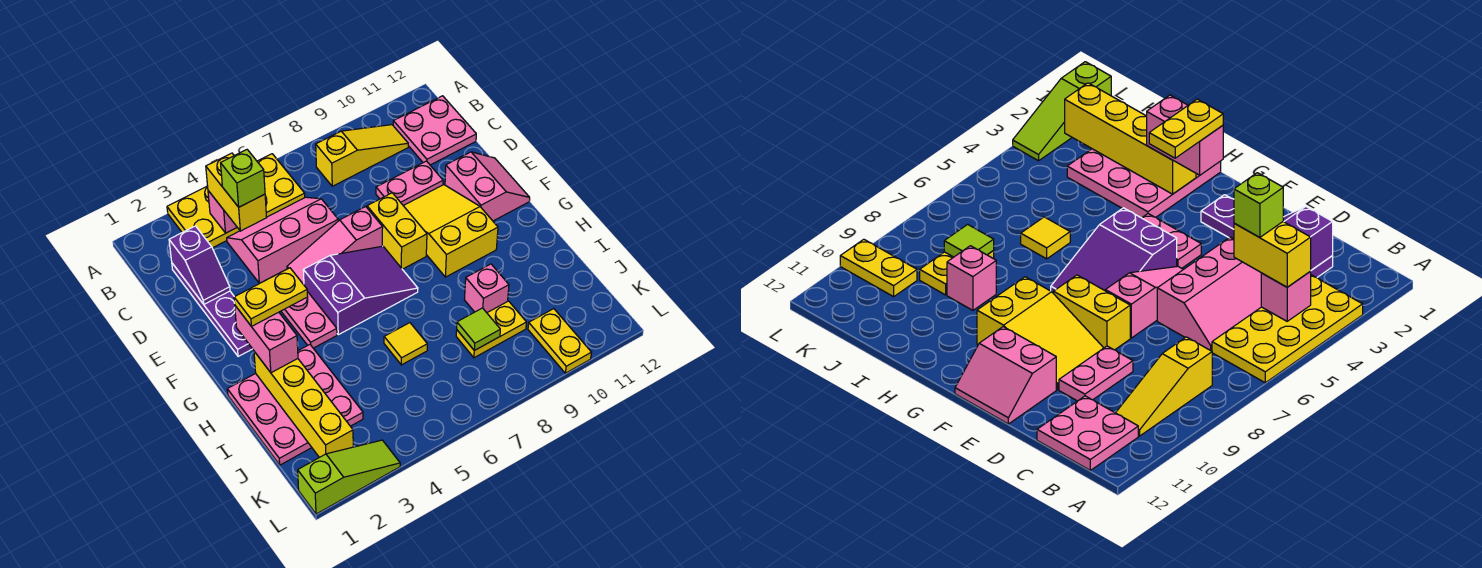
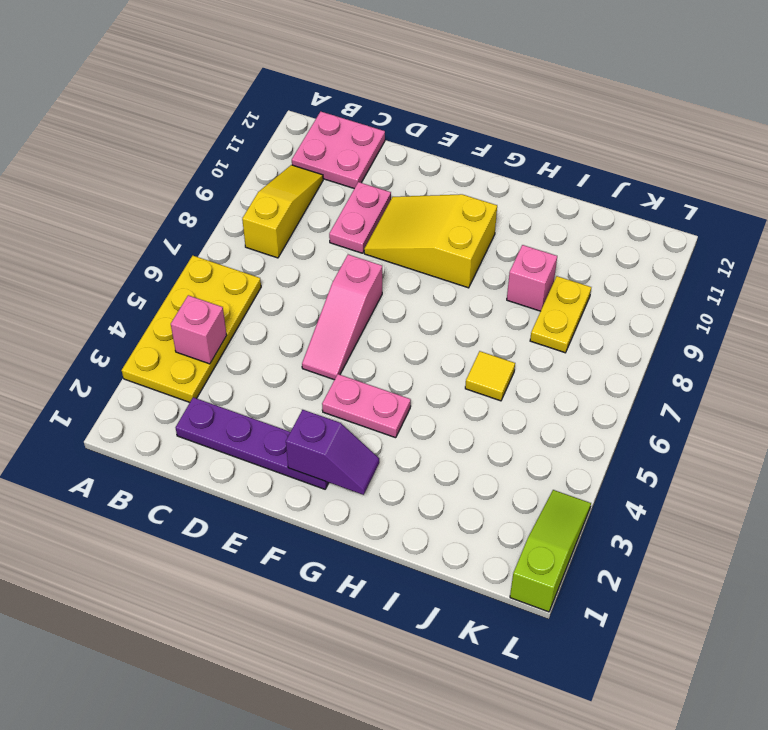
purple slope F2:G2 level 2 top F -> purple slope C2:D2 level 2 top C
none -> pink slope C4:D6 level 1 top D
none -> yellow brick E8:F8 level 1
none -> pink slope E11:F12 level 1 top 11

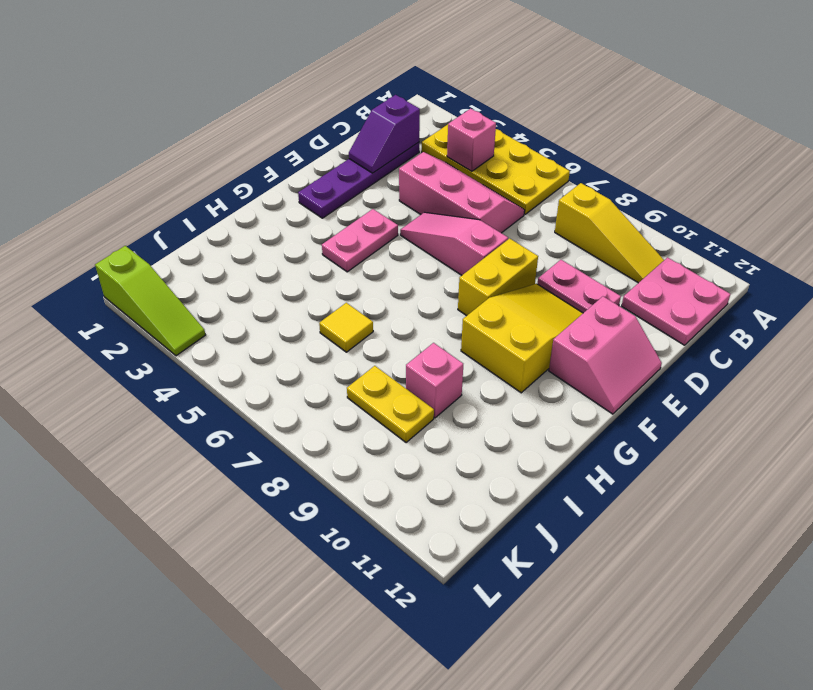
none -> purple slope F5:G7 level 1 top 5
none -> pink plate H1:J3 level 1
none -> yellow plate K10:L10 level 1

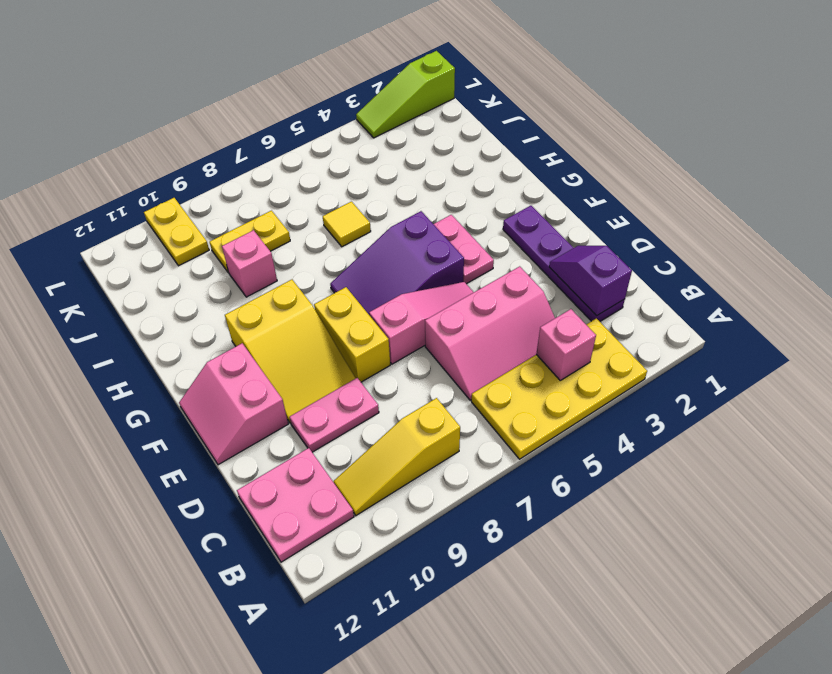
none -> pink plate H1:J3 level 1
none -> yellow brick H2:K2 level 2
none -> lime tile J8 level 2

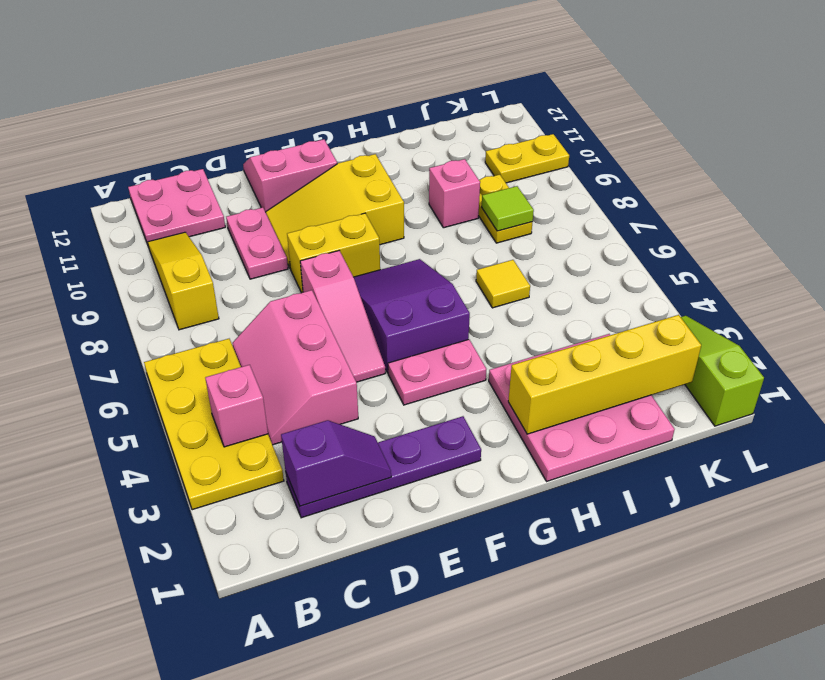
none -> yellow brick B4:C4 level 3
none -> pink brick G2:H2 level 3
none -> lime brick C4 level 4

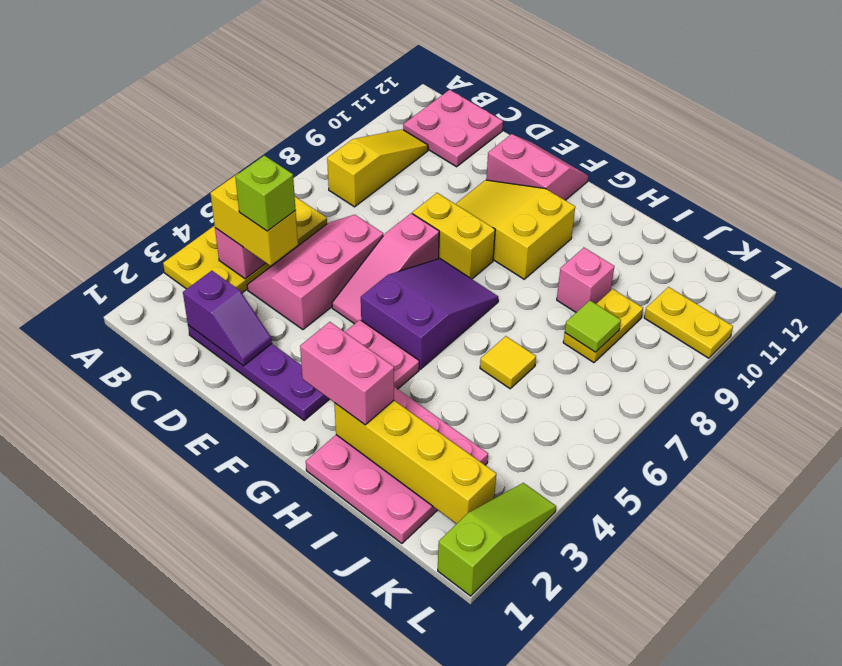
none -> pink plate D9:D10 level 1
none -> yellow plate G2:G3 level 4

